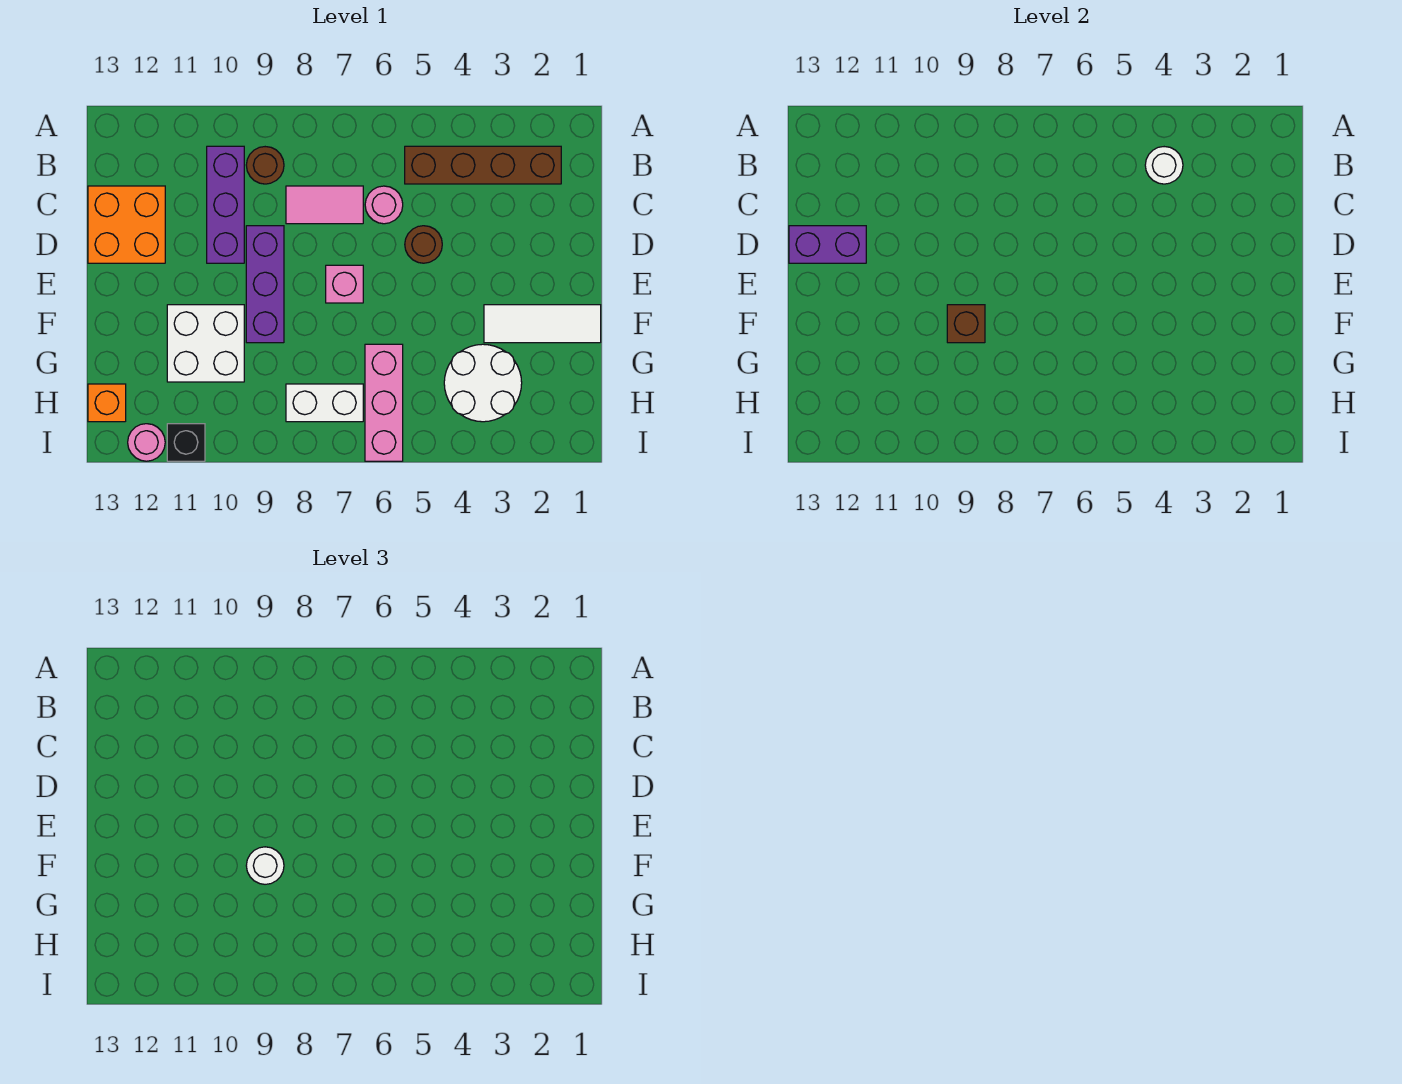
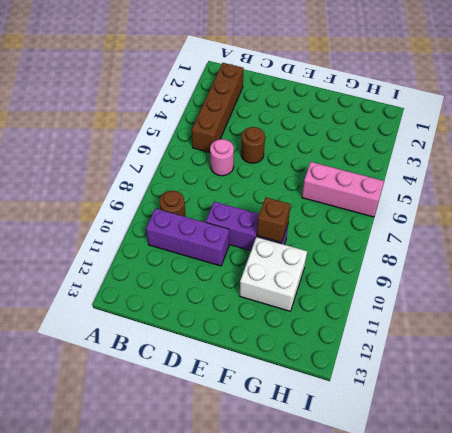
none -> pink tile C7:C8 level 1
none -> orange brick C12:D13 level 1
none -> pink brick E7 level 1

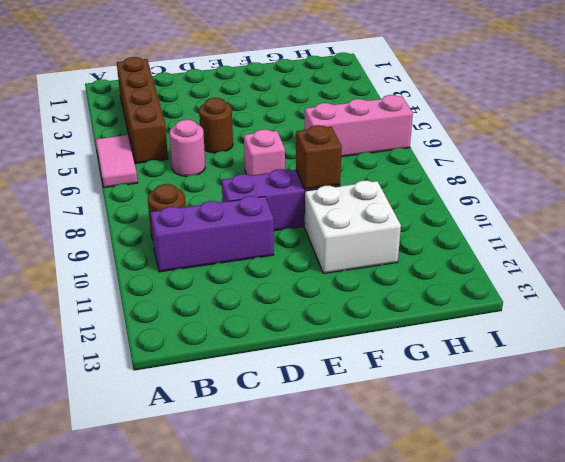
pink tile A5:A6 level 1 -> pink tile C7:C8 level 1
none -> orange brick C12:D13 level 1
none -> white tile F1:F3 level 1
none -> white round brick G3:H4 level 1

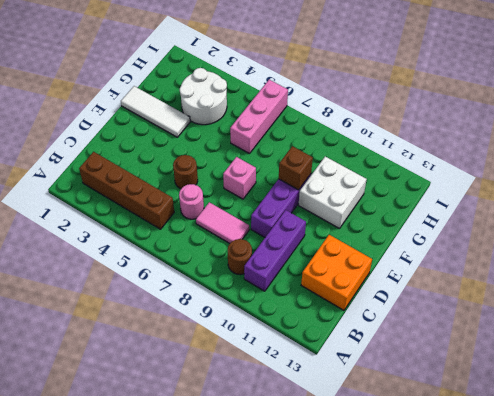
none -> white brick H7:H8 level 1
none -> orange brick H13 level 1
none -> black brick I11 level 1

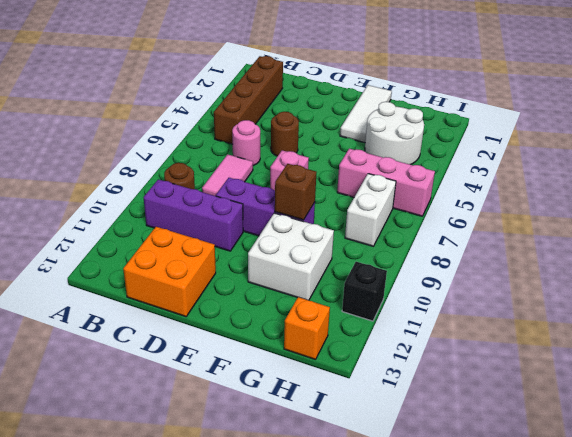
none -> pink round brick I12 level 1
none -> white round brick B4 level 2
none -> purple brick D12:D13 level 2

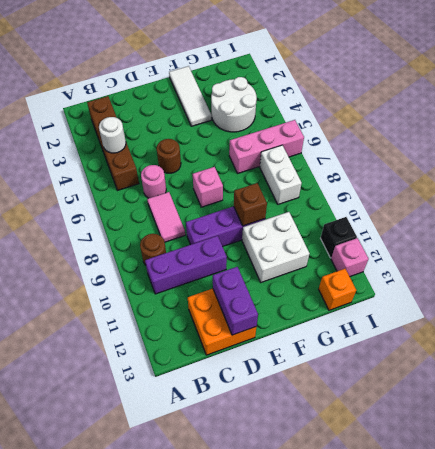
pink brick I12 level 1 -> pink round brick I12 level 1
none -> white round brick F9 level 3

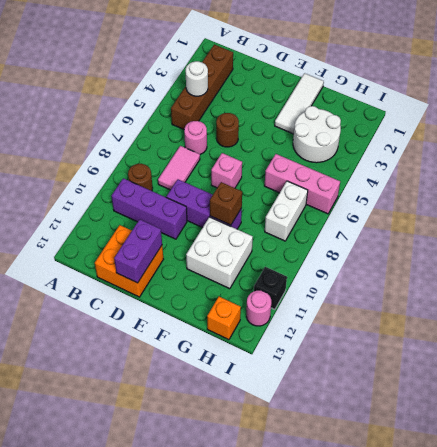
none -> white round brick F9 level 3

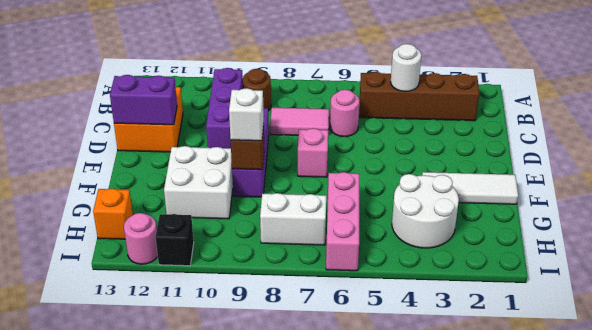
white brick F9 level 3 -> white round brick F9 level 3
none -> brown round brick D5 level 1

